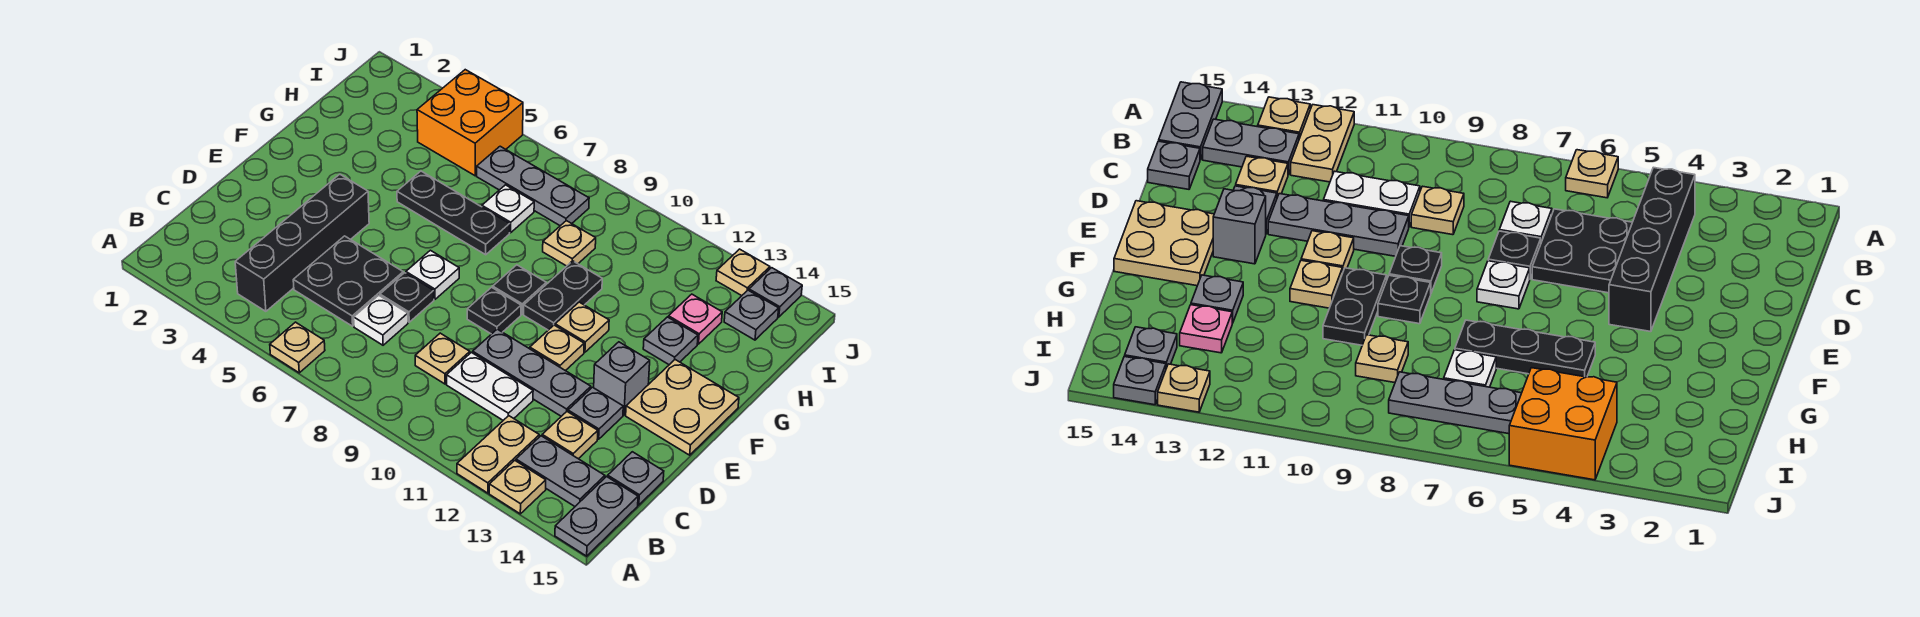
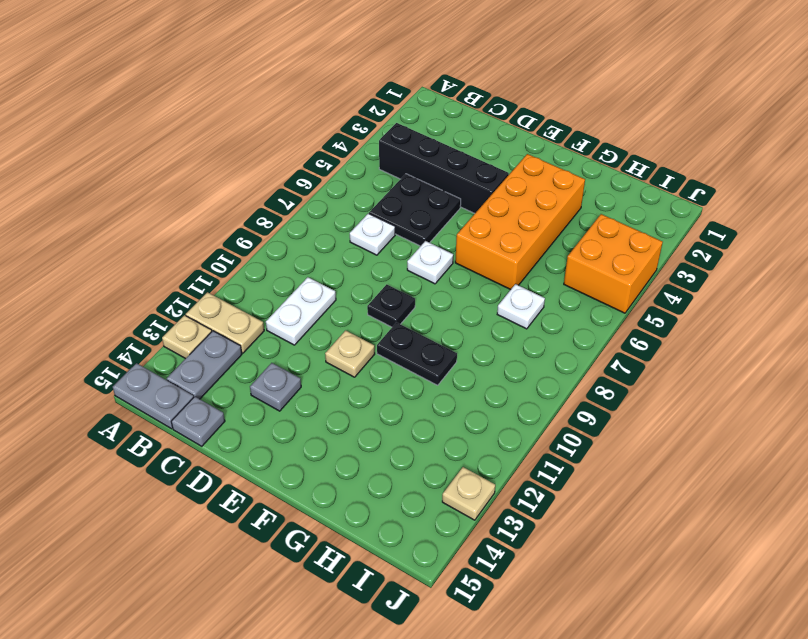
orange brick F3:G6 level 1 -> black plate G5:G7 level 1
none -> tan plate A6 level 1
none -> tan plate C9 level 1
none -> tan plate C13 level 1
none -> black plate D7 level 1

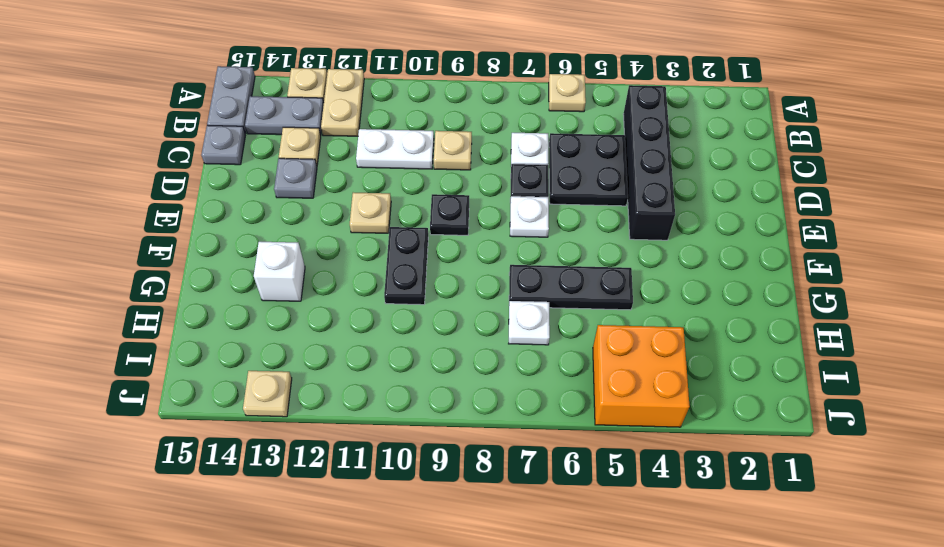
white brick G13 level 1 -> grey plate G13 level 1
none -> grey plate D10:D12 level 1
none -> grey brick E13 level 1
none -> tan plate E14:F15 level 1
none -> black plate F9 level 1

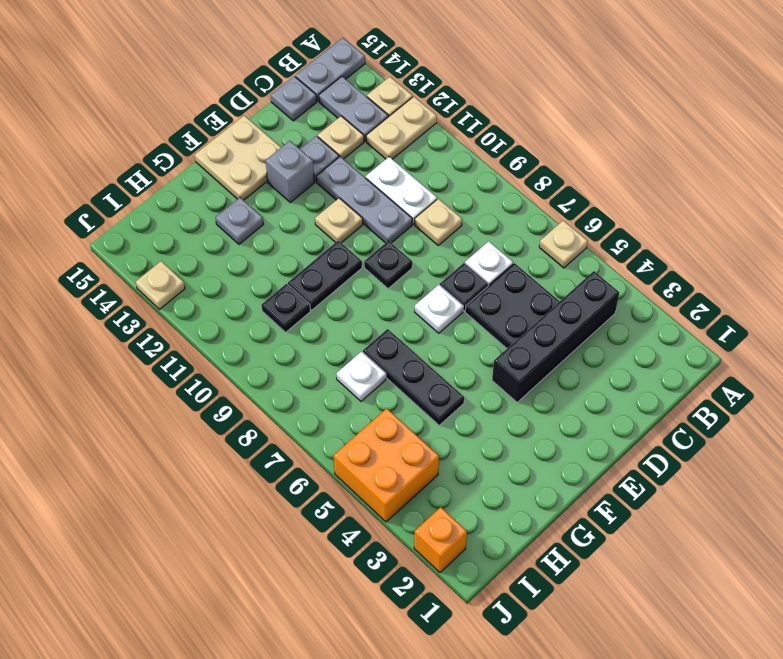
black plate H10 level 1 -> black plate F9 level 1
orange brick J2 level 1 -> none
none -> tan plate F11 level 1
none -> tan plate H9 level 1
none -> pink plate H13 level 1
none -> grey plate I6:I8 level 1

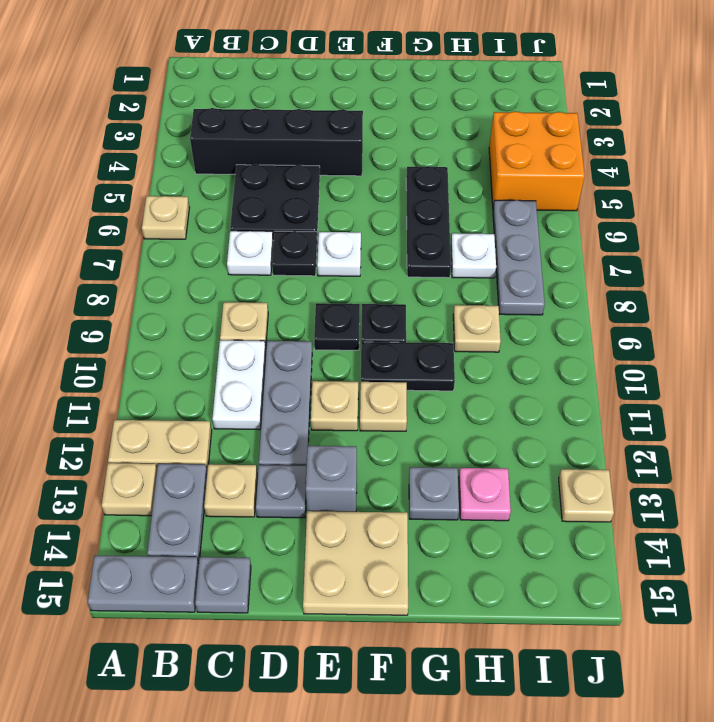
none -> grey plate I14 level 1
none -> grey plate J14 level 1

